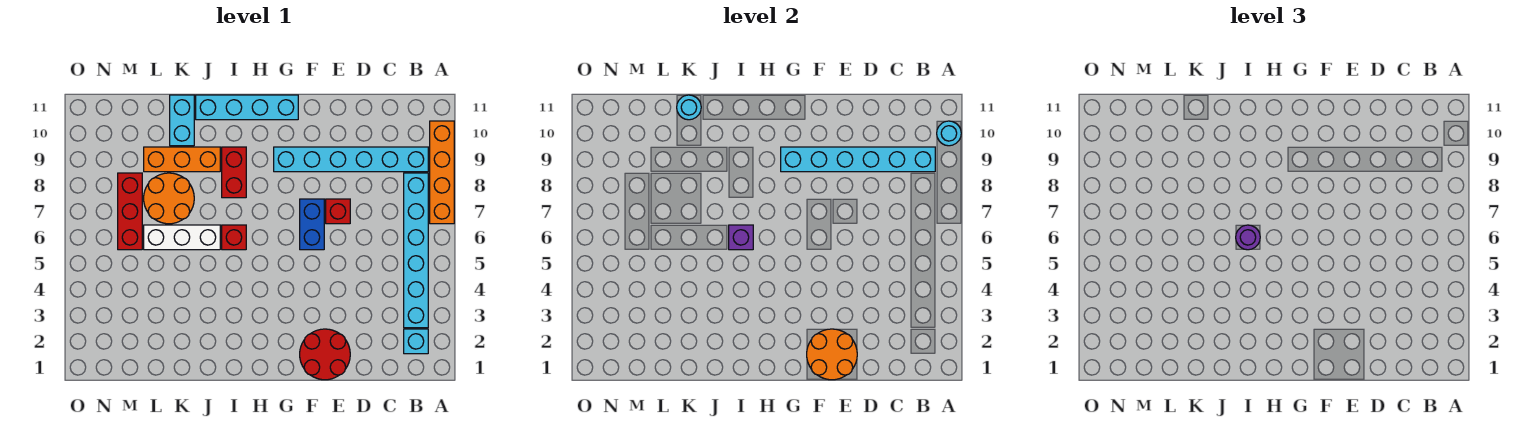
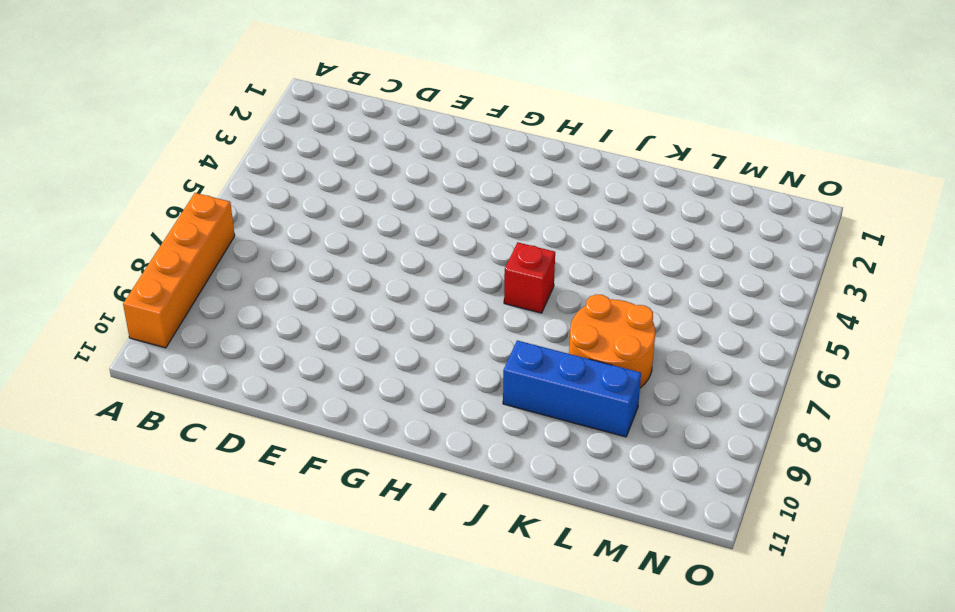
blue brick J9:L9 level 1 -> orange brick J9:L9 level 1
none -> cyan brick B2 level 1
none -> cyan brick B3:B8 level 1
none -> cyan brick B9:G9 level 1

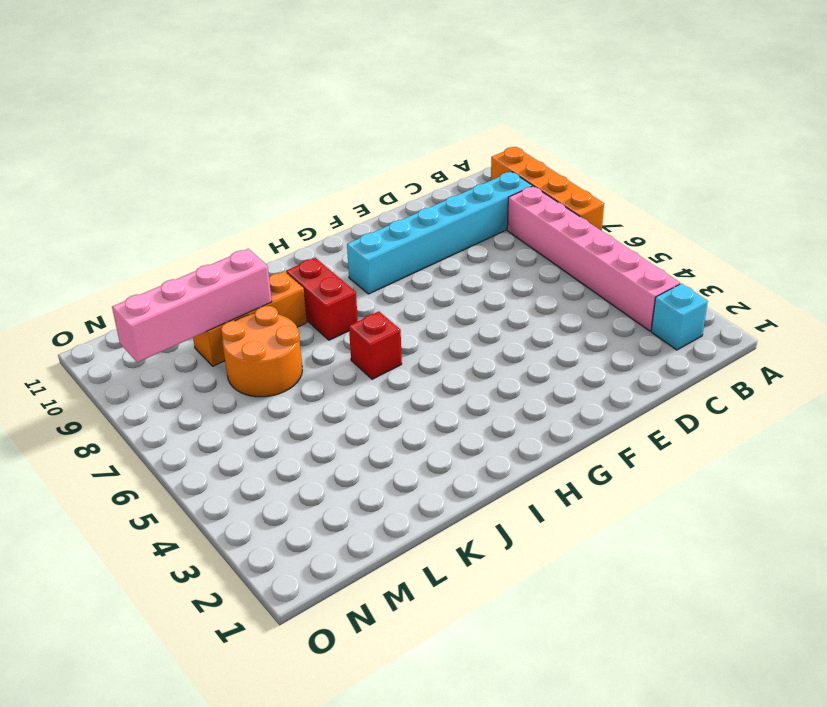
pink brick B3:B8 level 1 -> cyan brick B3:B8 level 1
pink brick K9:N9 level 2 -> none
none -> red round brick E1:F2 level 1
none -> red brick E7 level 1
none -> blue brick F6:F7 level 1

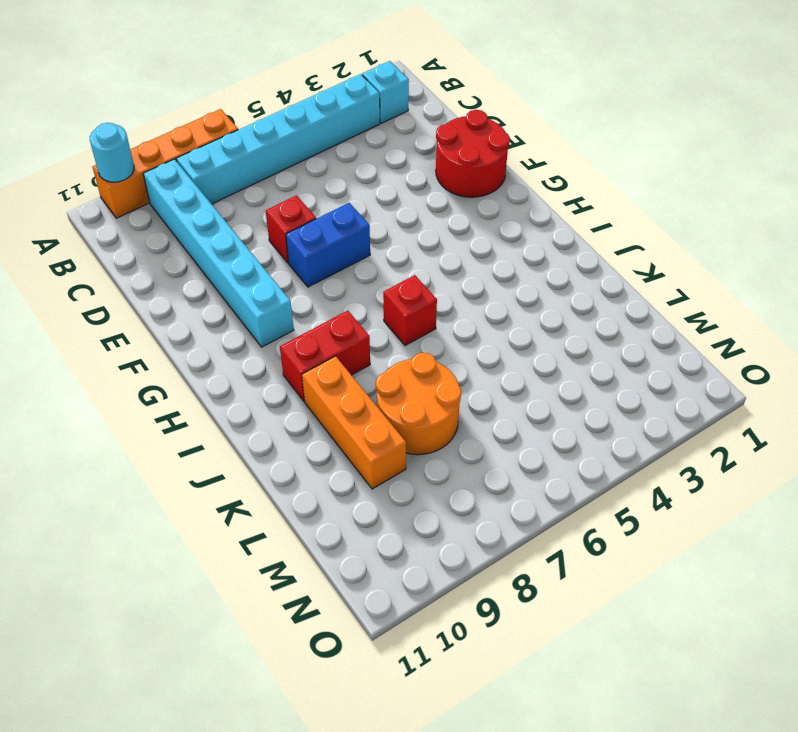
none -> cyan brick G11:J11 level 1
none -> white brick J6:L6 level 1
none -> cyan brick K10:K11 level 1

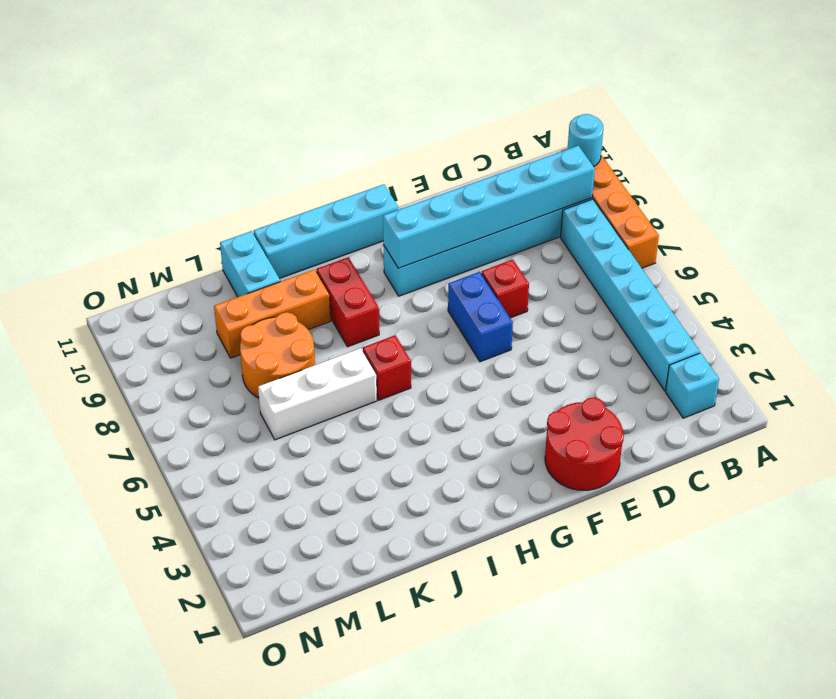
none -> red brick M6:M8 level 1
none -> orange round brick E1:F2 level 2
none -> purple brick I6 level 2

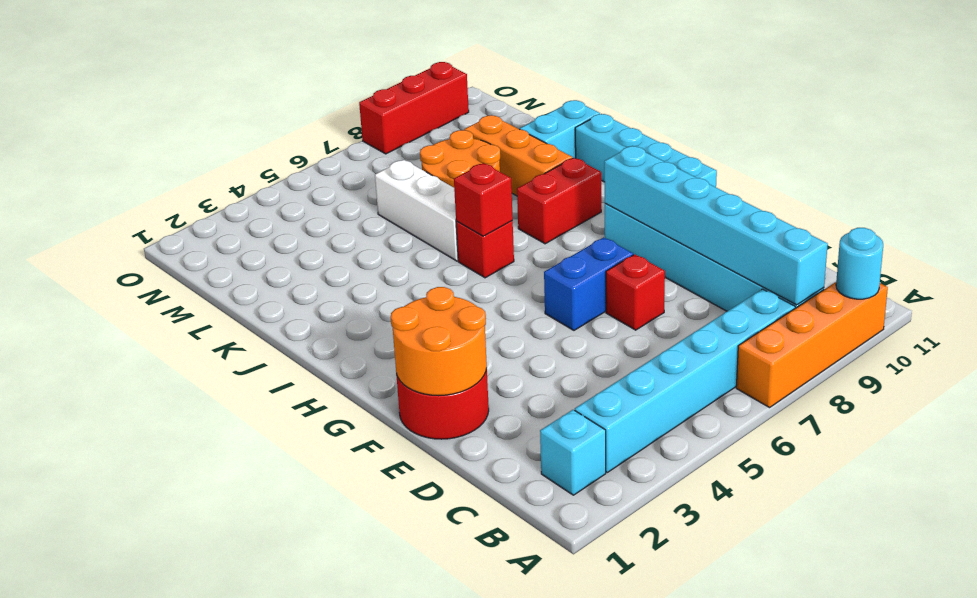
red brick I6 level 2 -> purple brick I6 level 2
red brick O8:O10 level 1 -> red brick M6:M8 level 1
none -> cyan round brick K11 level 2
none -> purple round brick I6 level 3

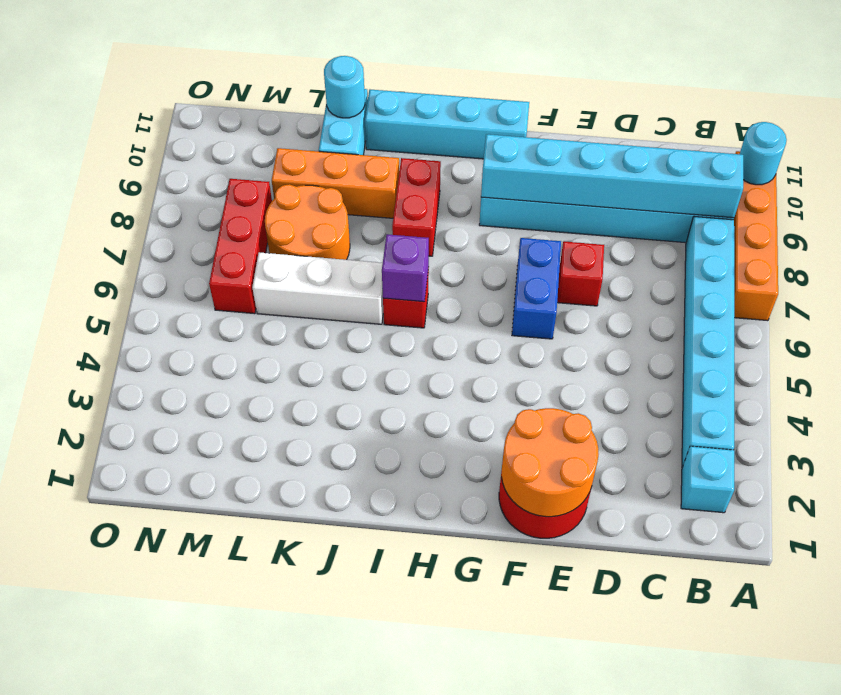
none -> purple round brick I6 level 3

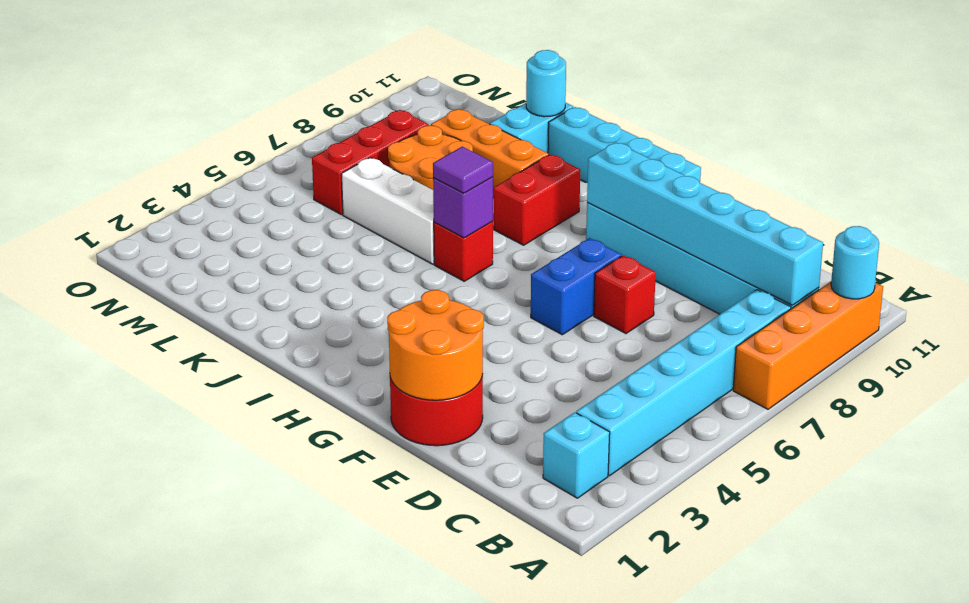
purple tile I6 level 3 -> purple round brick I6 level 3

